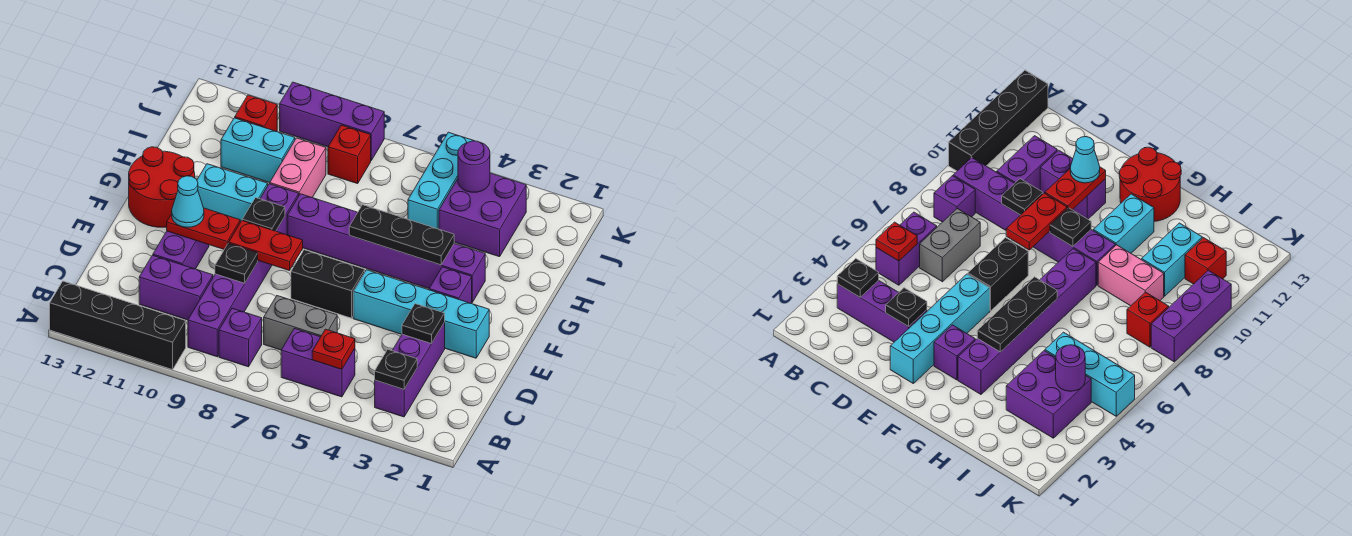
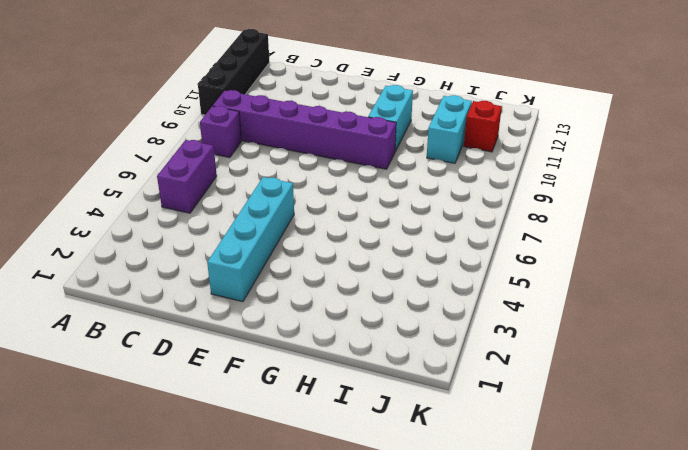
none -> purple brick B3:D3 level 1
none -> grey brick C6:C7 level 1
none -> purple brick C10:C11 level 1
none -> purple brick D11:E11 level 1

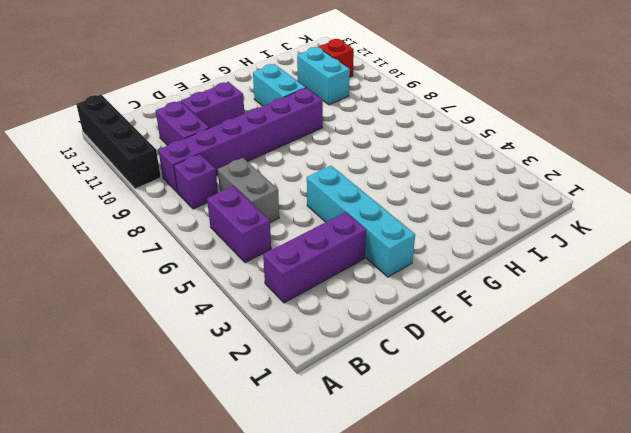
none -> black brick E6:E7 level 1
none -> purple brick F3 level 1
none -> red round brick F12:G13 level 1
none -> purple brick G3:G8 level 1

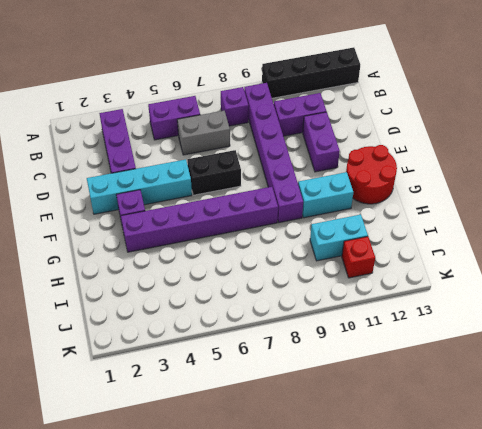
none -> pink brick H9:I9 level 1
none -> purple brick I3:J4 level 1
none -> cyan brick I5:K5 level 1
none -> red brick J8 level 1

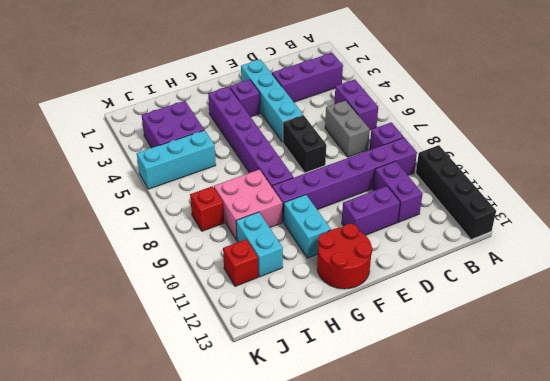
pink brick H8:I9 level 1 -> pink brick H9:I9 level 1
none -> purple brick K8:K10 level 1
none -> black plate B3 level 2
none -> red plate B5 level 2
none -> black plate D3 level 2

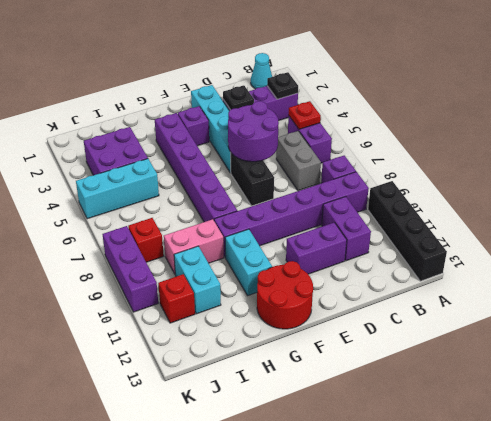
cyan cone B1 level 1 -> cyan cone E11 level 3
purple round brick D5:E6 level 2 -> none
none -> black plate D9 level 2
none -> red plate E8:E9 level 2
none -> red plate E10:E11 level 2
none -> black plate F9 level 2

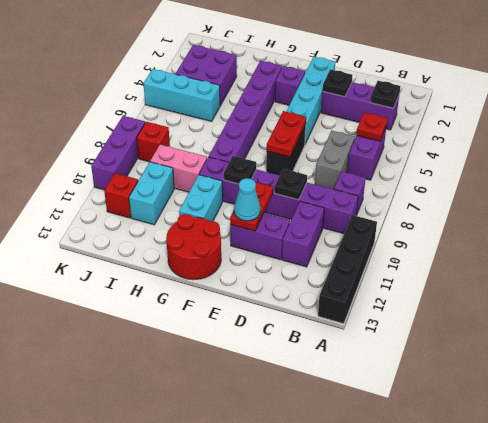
red plate E6:E7 level 2 -> red plate E8:E9 level 2
none -> black plate G4:G6 level 2
none -> purple round brick J4 level 2

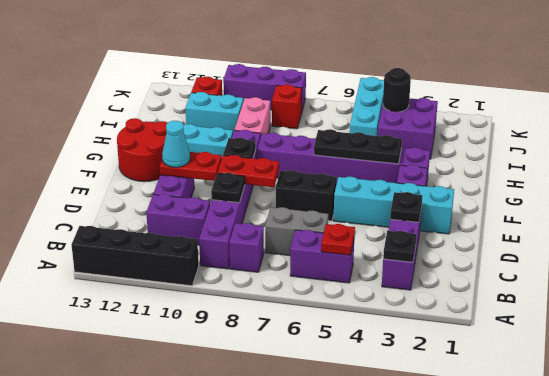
black round brick J4 level 2 -> purple round brick J4 level 2

